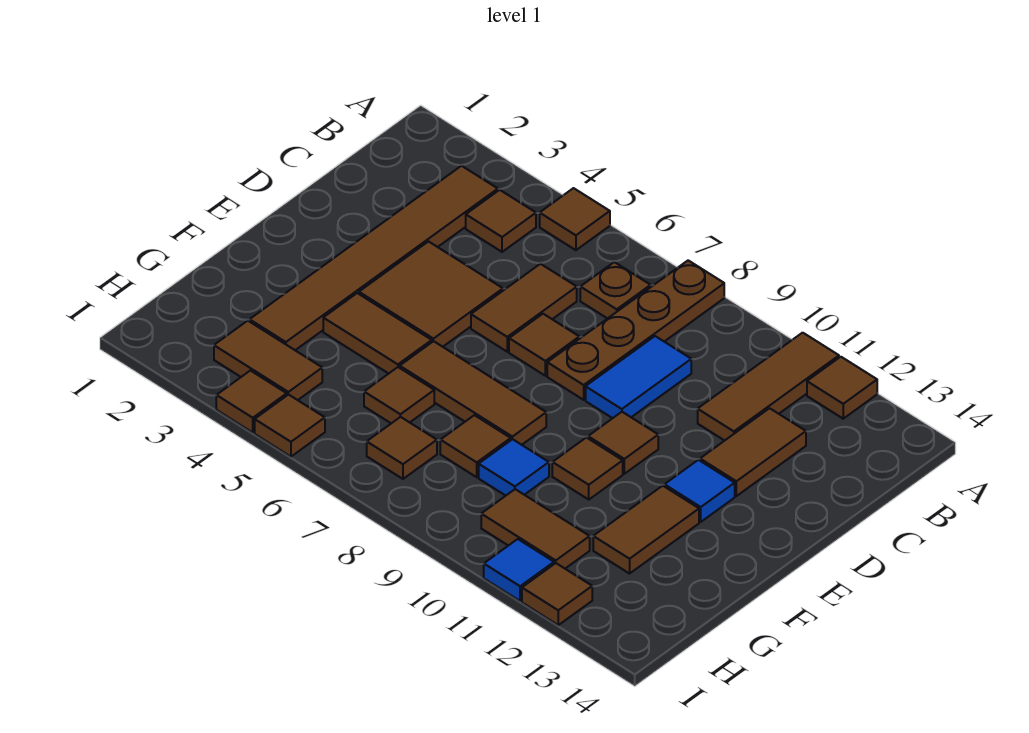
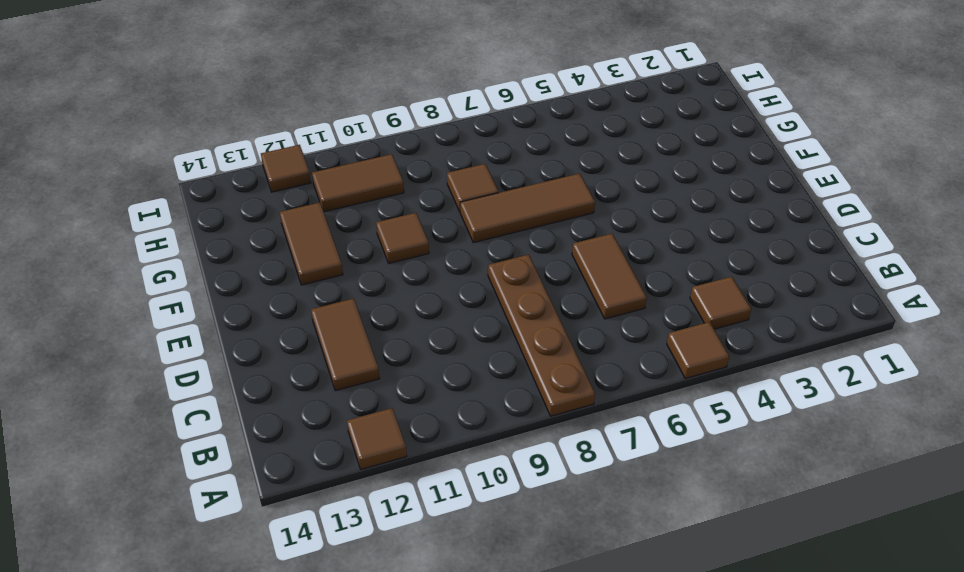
none -> brown tile A11:C11 level 1
none -> brown tile B3:G3 level 1
none -> brown plate B7 level 1

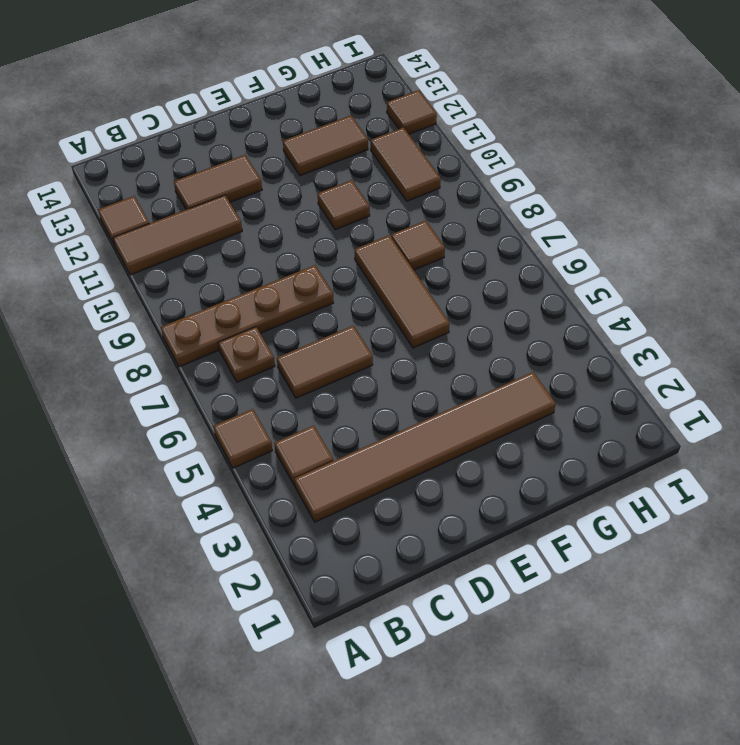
none -> blue tile C9:D9 level 1
none -> brown tile D4:E5 level 1
none -> brown tile D7 level 1

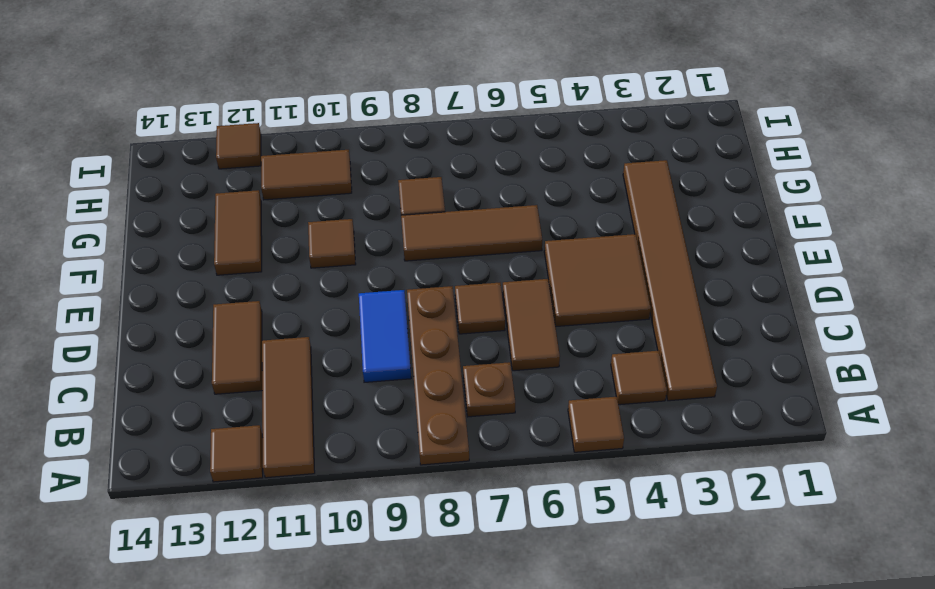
none -> brown tile E10 level 1
none -> blue tile E12 level 1
none -> brown tile F4:F5 level 1

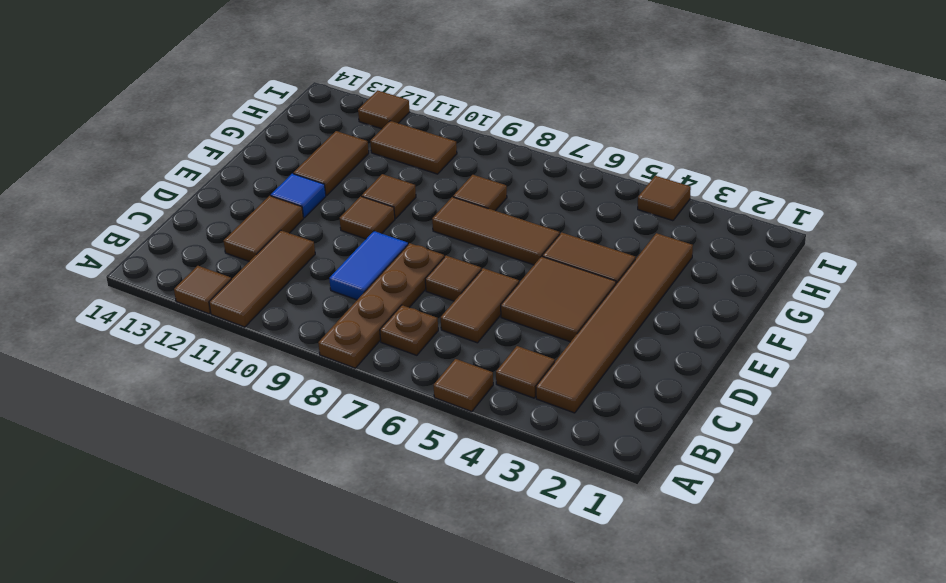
none -> brown tile G6 level 1
none -> blue tile G9 level 1
none -> brown tile H3:H4 level 1

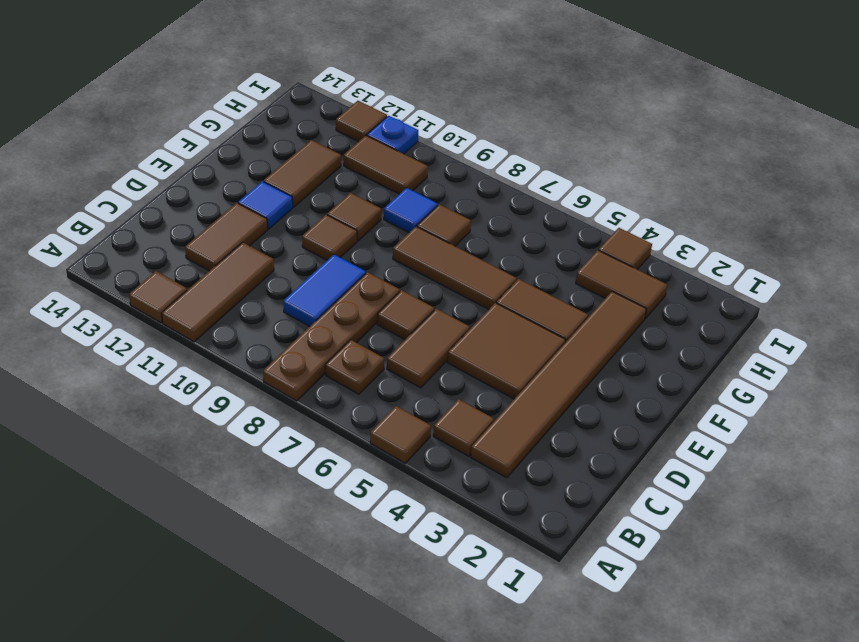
blue plate I11 level 1 -> blue tile I11 level 1
none -> brown tile G6 level 1
none -> brown tile H7 level 1
none -> brown tile I5 level 1

